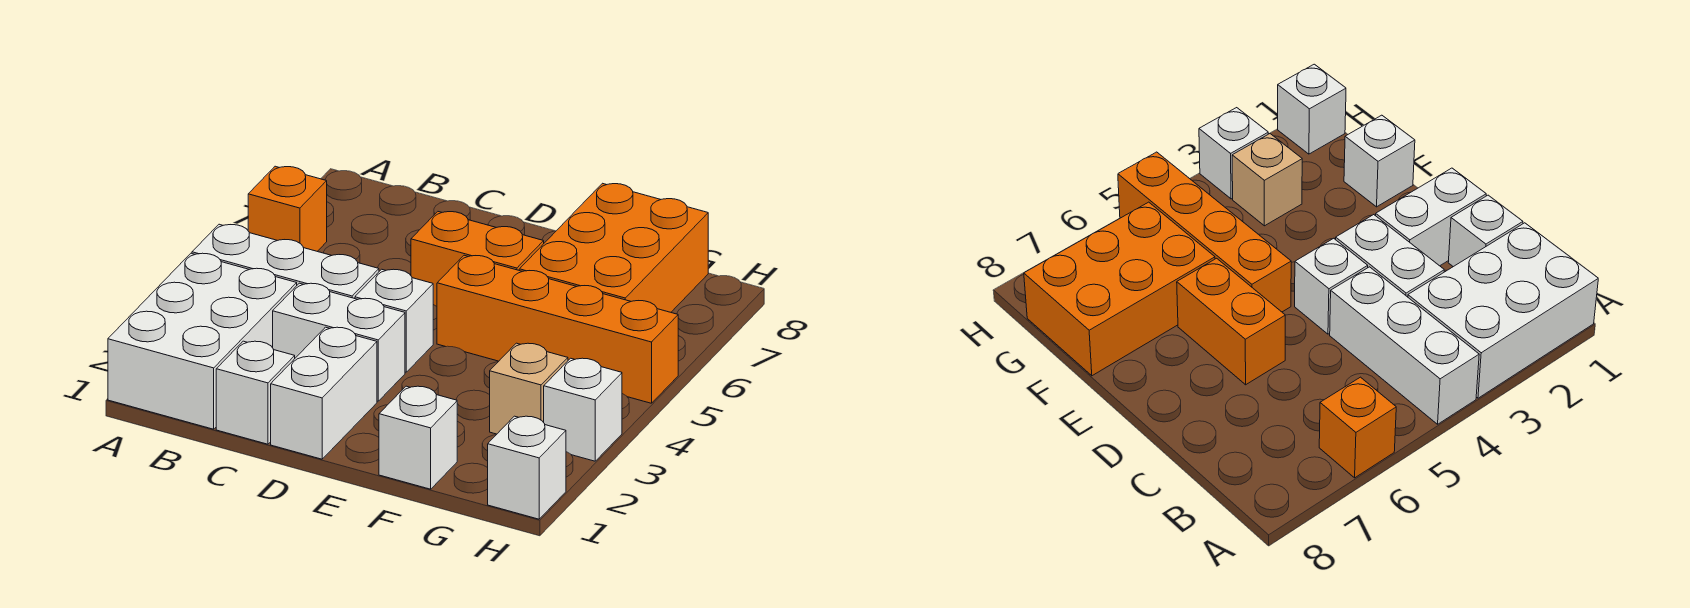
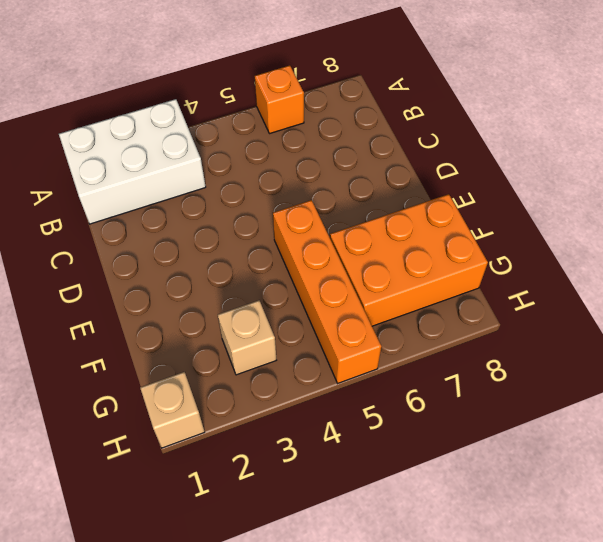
tan brick H1 level 1 -> white brick H1 level 1
none -> white brick A4:C4 level 1
none -> white brick C1 level 1
none -> white brick C3:D3 level 1

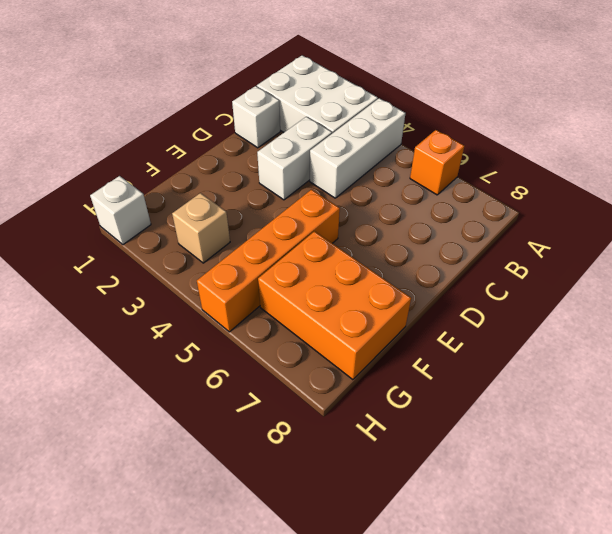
none -> white brick D1:D2 level 1
none -> white brick D4 level 1
none -> orange brick D6:E6 level 1

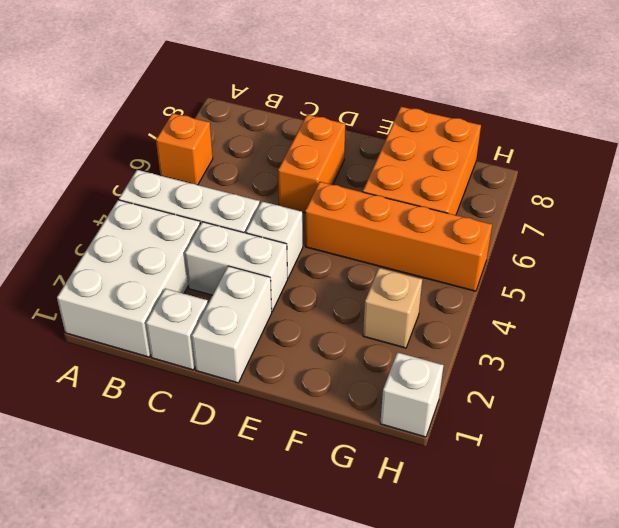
orange brick D6:D7 level 1 -> orange brick D6:E6 level 1
none -> white brick F1 level 1
none -> white brick H3 level 1

